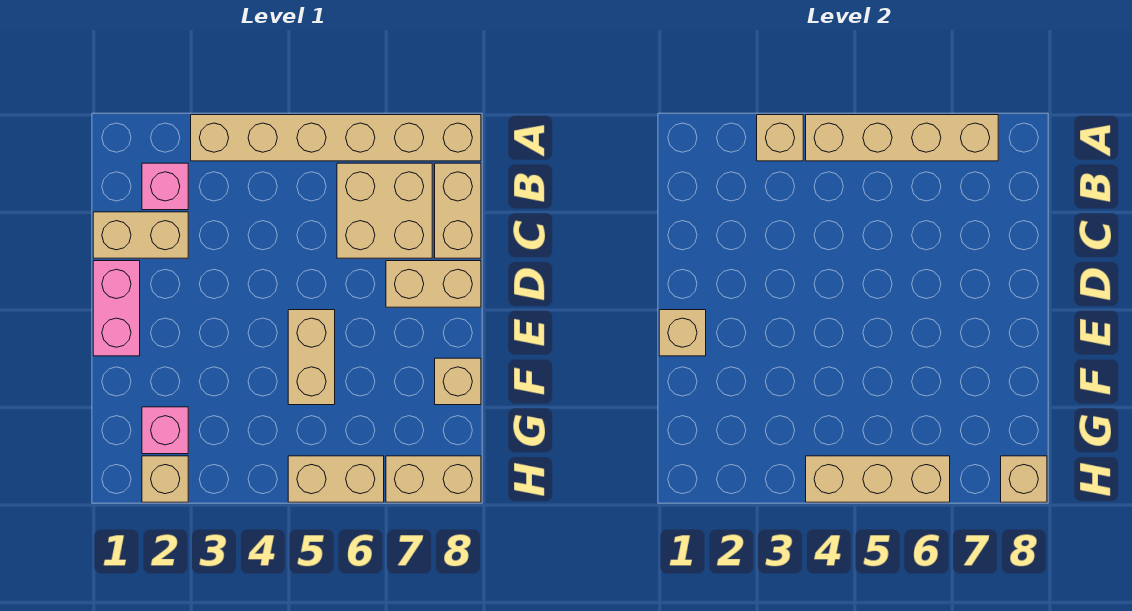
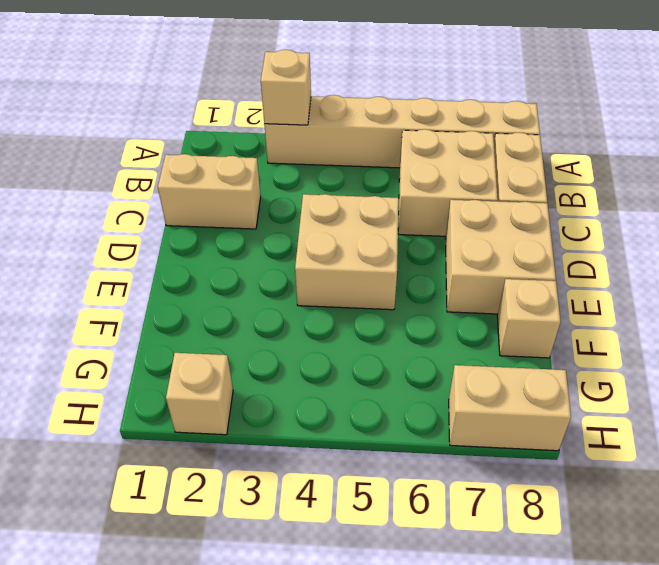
tan brick D4:E5 level 1 -> tan brick E5:F5 level 1
tan brick D7:E8 level 1 -> tan brick D7:D8 level 1
none -> pink brick B2 level 1
none -> pink brick D1:E1 level 1
none -> pink brick G2 level 1

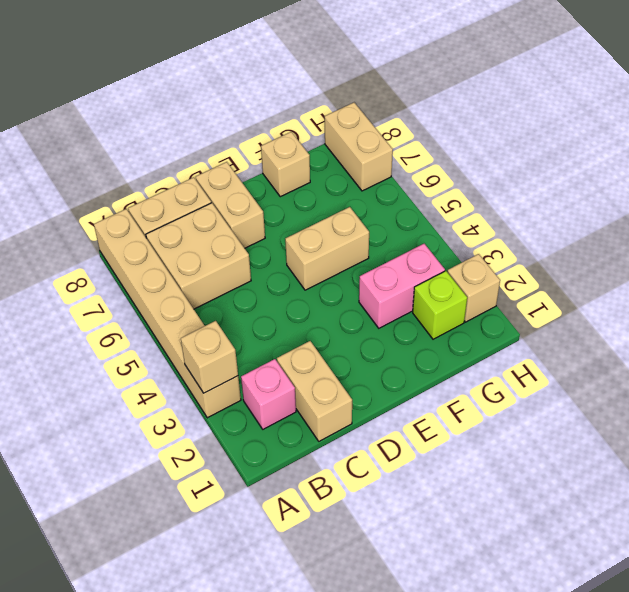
pink brick F3:G3 level 1 -> pink brick D1:E1 level 1
lime brick G2 level 1 -> pink brick G2 level 1
none -> tan brick H5:H6 level 1
none -> tan brick A4:A7 level 2
none -> tan brick E1 level 2

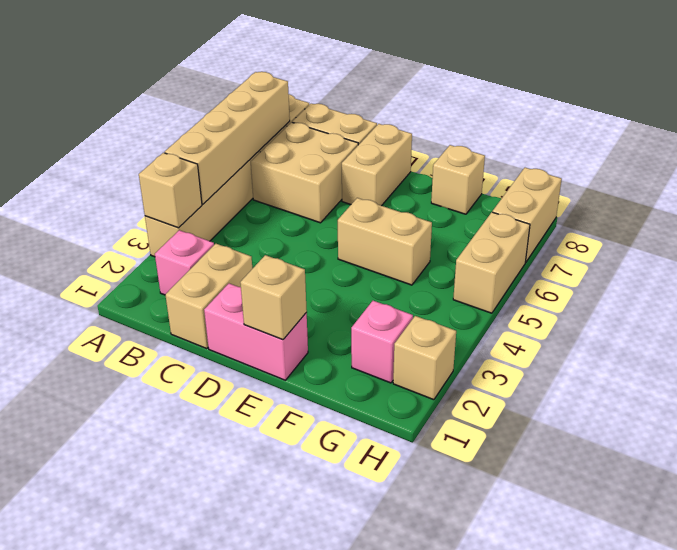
none -> tan brick H4:H6 level 2
none -> tan brick H8 level 2

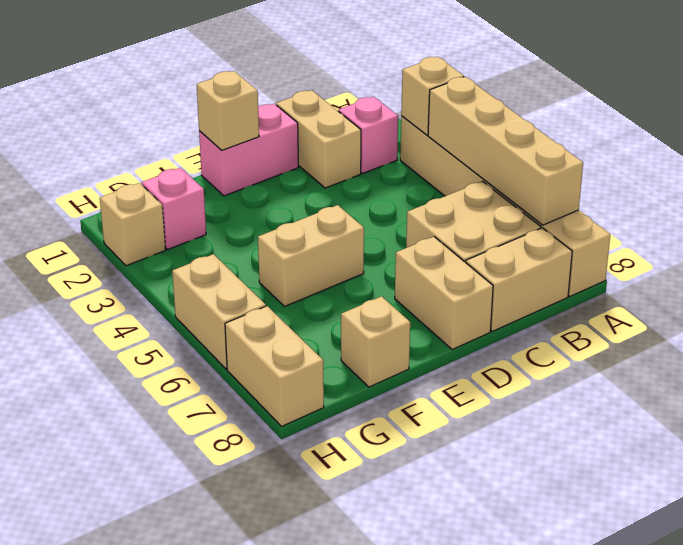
none -> tan brick H4:H6 level 2
none -> tan brick H8 level 2

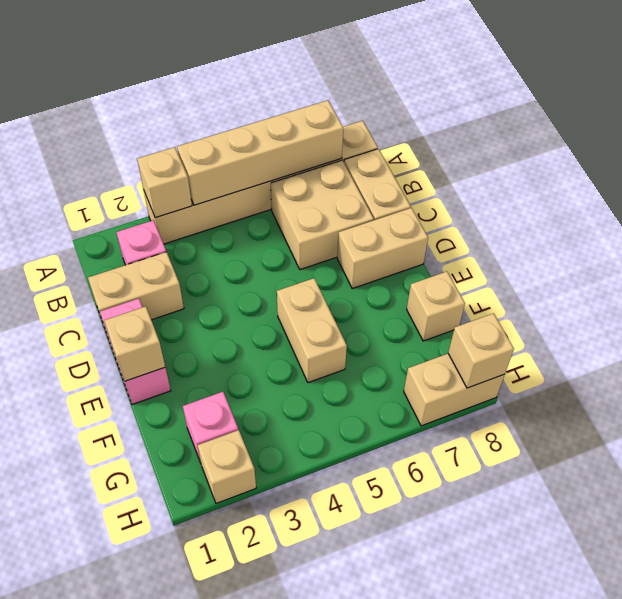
none -> tan brick H5:H6 level 1
none -> tan brick H4:H6 level 2

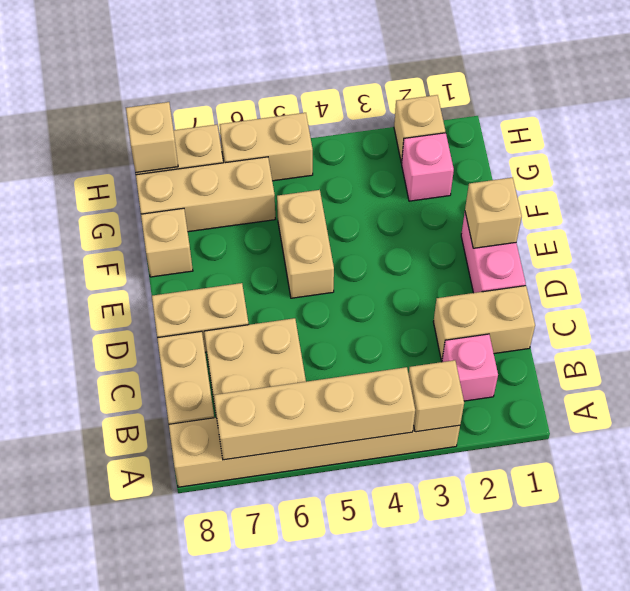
tan brick G6:G8 level 1 -> tan brick H4:H6 level 2

